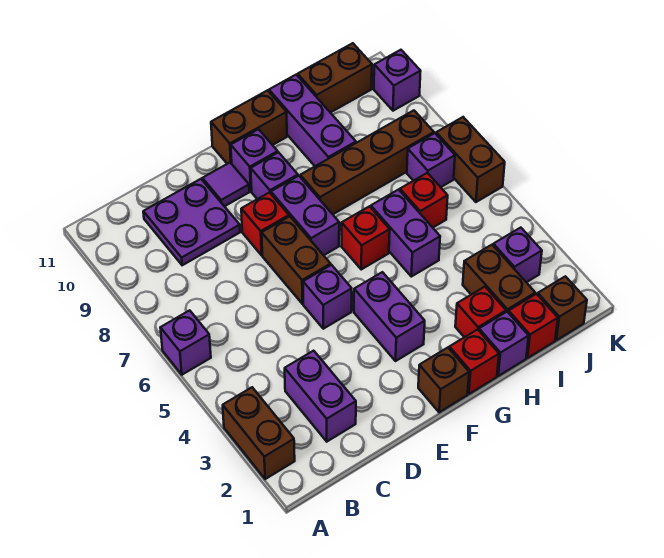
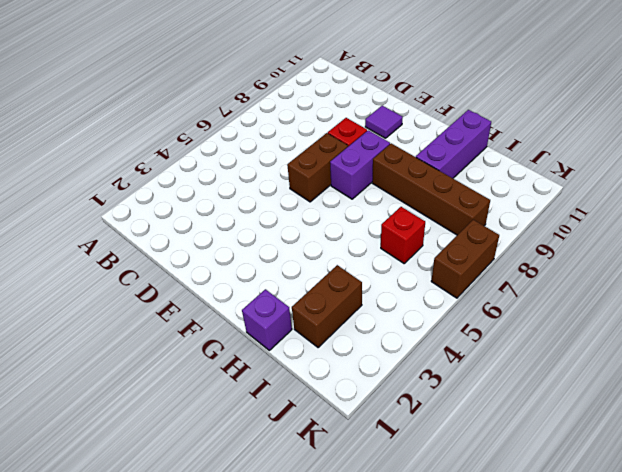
none -> brown brick A2:A3 level 1
none -> purple brick A6 level 1
none -> purple brick C2:C3 level 1
none -> purple plate C9:D10 level 1

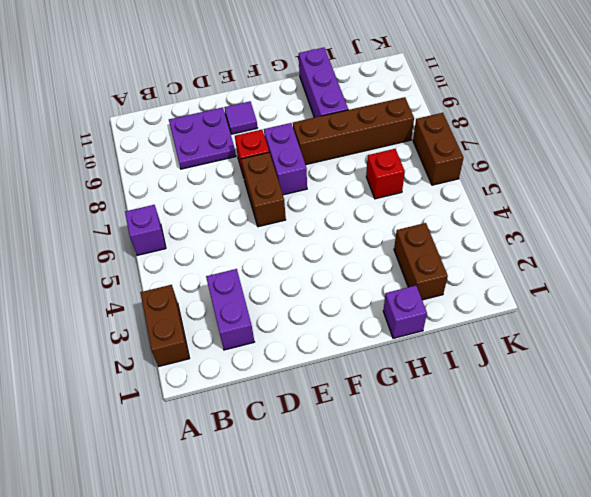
none -> purple brick E5 level 1
none -> brown brick F1 level 1
none -> purple brick F3:F4 level 1
none -> purple brick F9 level 1

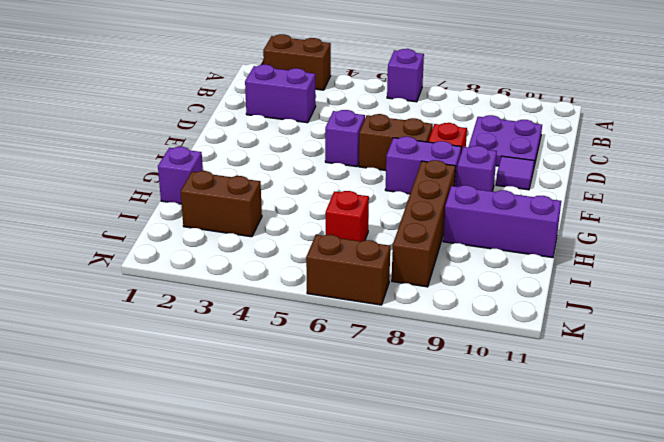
none -> brown brick F1 level 1
none -> purple brick F3:F4 level 1
none -> purple brick F10 level 1
none -> brown brick F11:G11 level 1

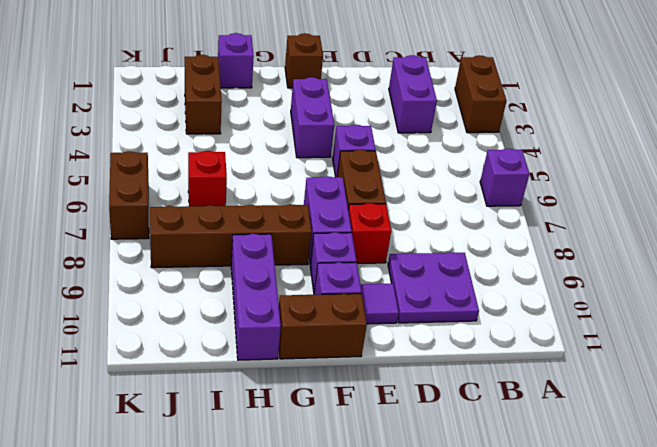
none -> red brick G1 level 1
none -> red brick G6 level 1
none -> red brick H2 level 1
none -> purple brick H5:H6 level 1

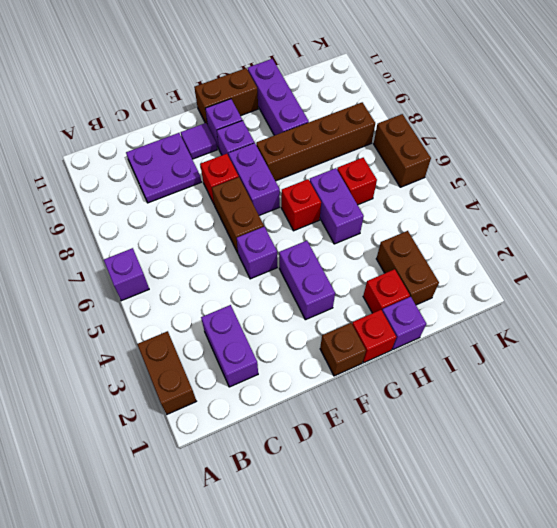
none -> red brick I1 level 1
none -> brown brick I11:J11 level 1
none -> brown brick J1 level 1
none -> purple brick J3 level 1

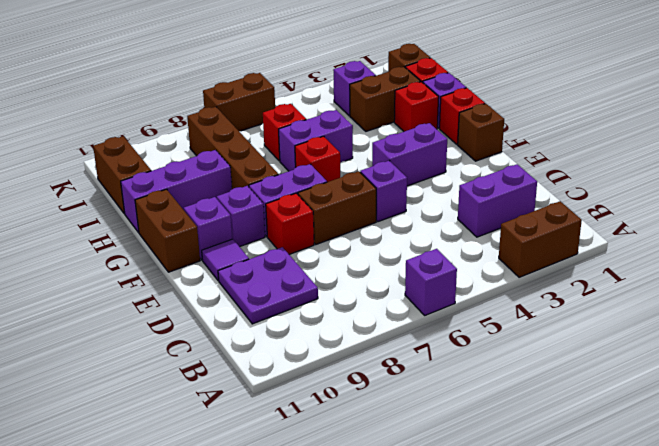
none -> purple brick J7 level 1
none -> purple brick K10 level 1

